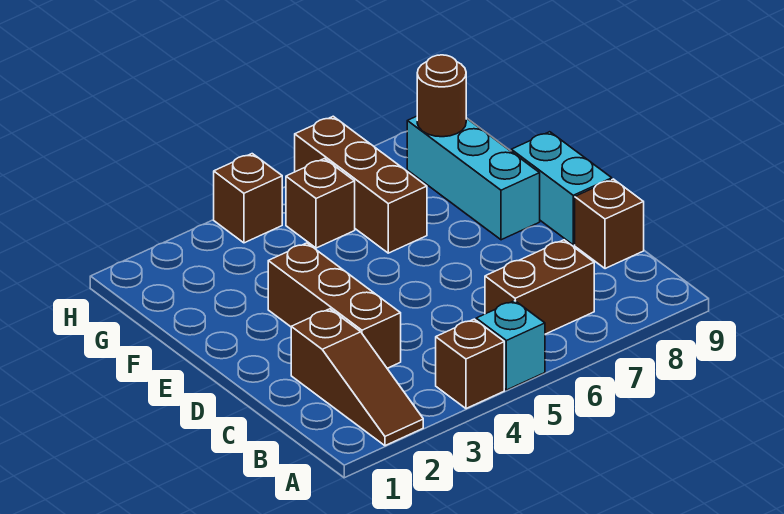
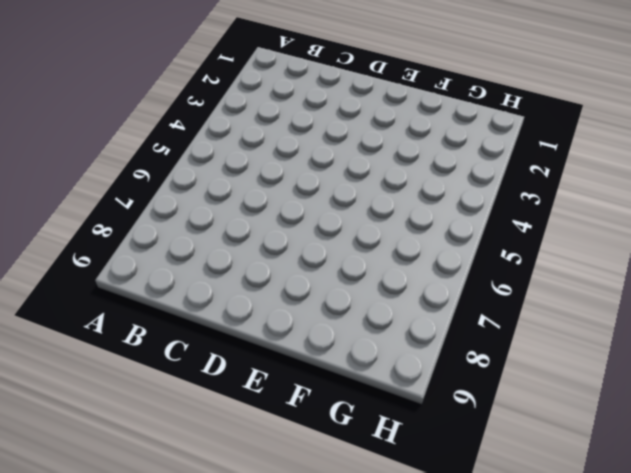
none -> brown slope A2:C2 level 1 top C
none -> brown brick A4 level 1
none -> cyan brick A5 level 1

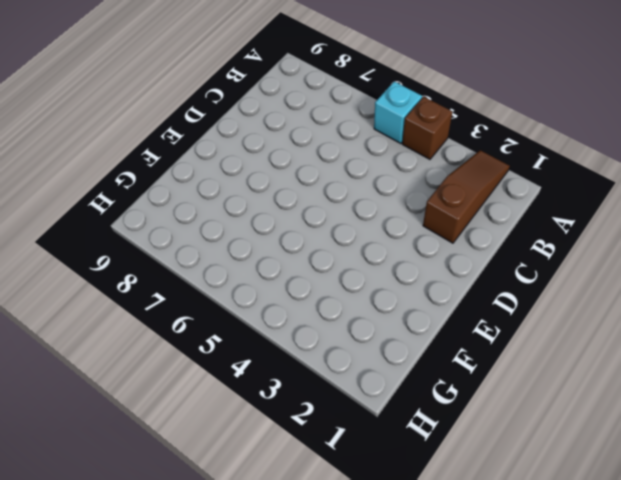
none -> brown brick B6:B7 level 1
none -> brown brick C3:E3 level 1
none -> brown brick C9 level 1

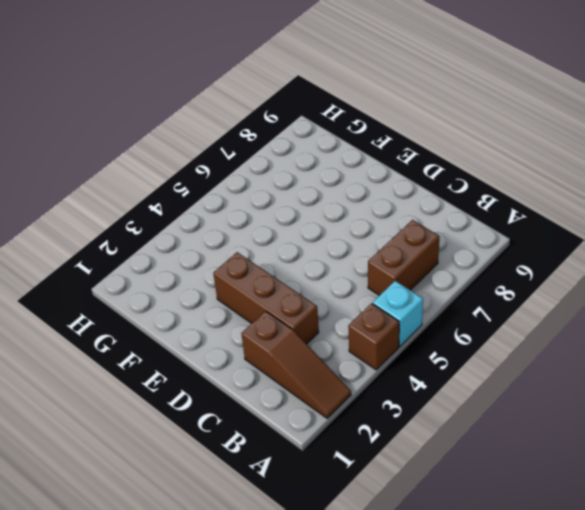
none -> brown brick C9 level 1
none -> cyan brick D9:E9 level 1
none -> cyan brick E8:G8 level 1

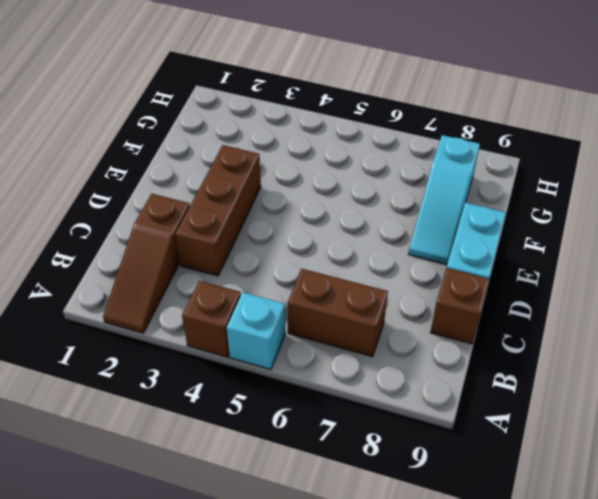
cyan slope E8:G8 level 1 top G -> cyan brick E8:G8 level 1
none -> brown brick F6:H6 level 1
none -> brown brick G5 level 1
none -> brown brick H4 level 1

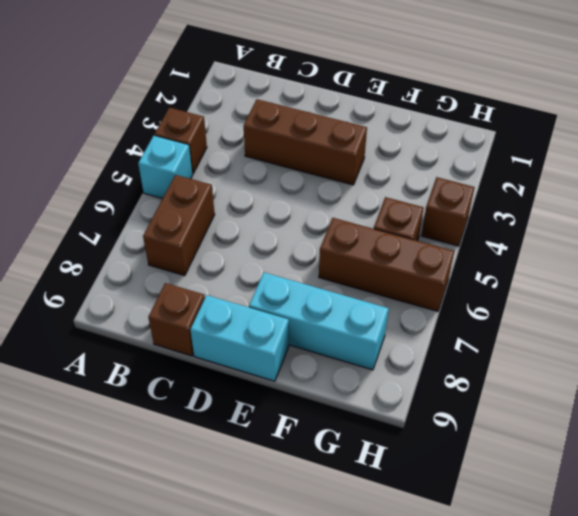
none -> brown slope A2:C2 level 1 top C
none -> brown round brick G8 level 2

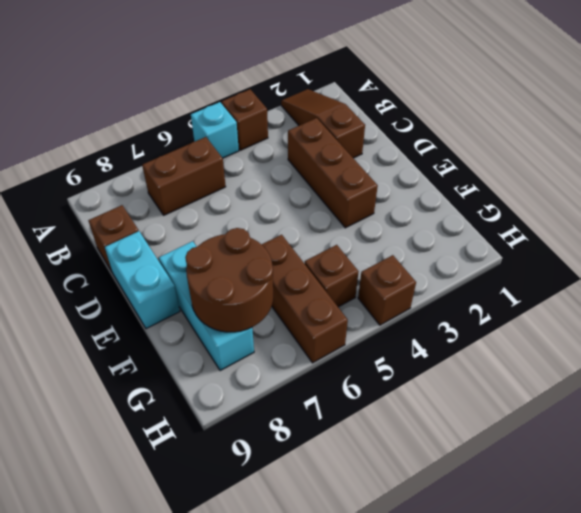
brown round brick F7:G8 level 2 -> brown round brick G8 level 2

